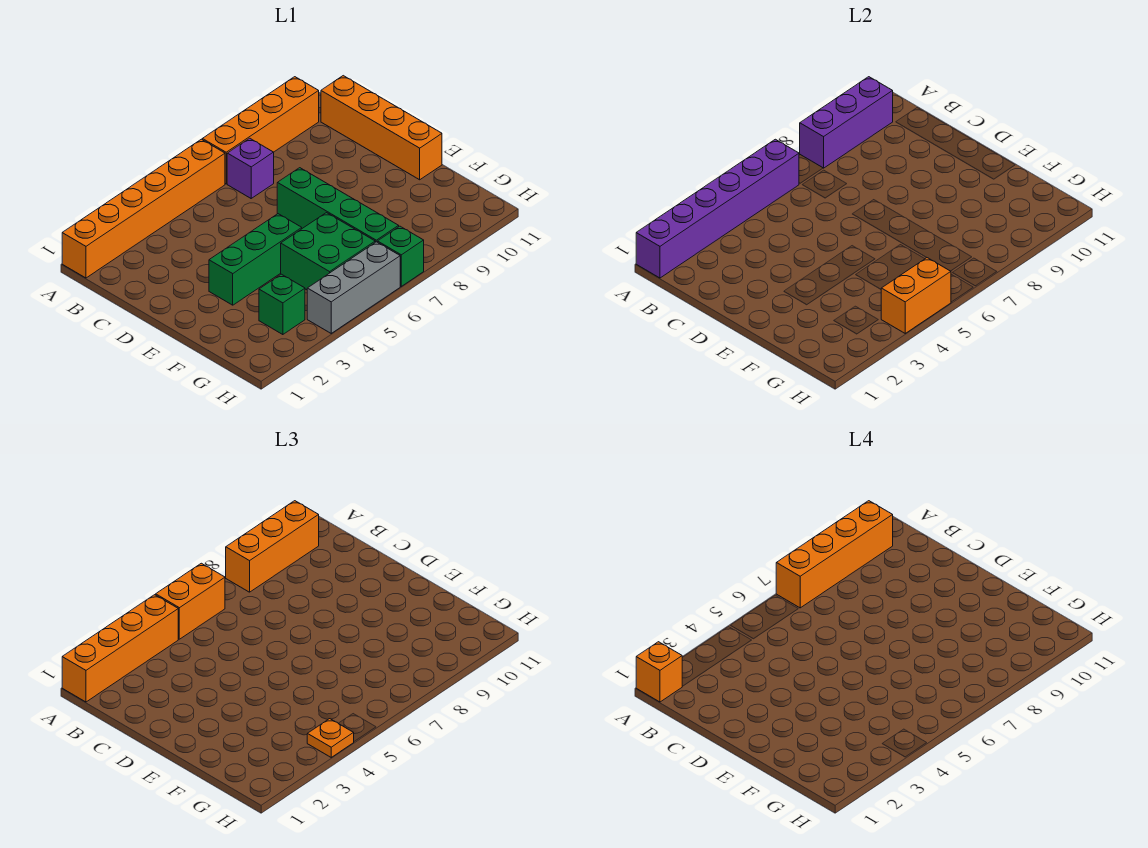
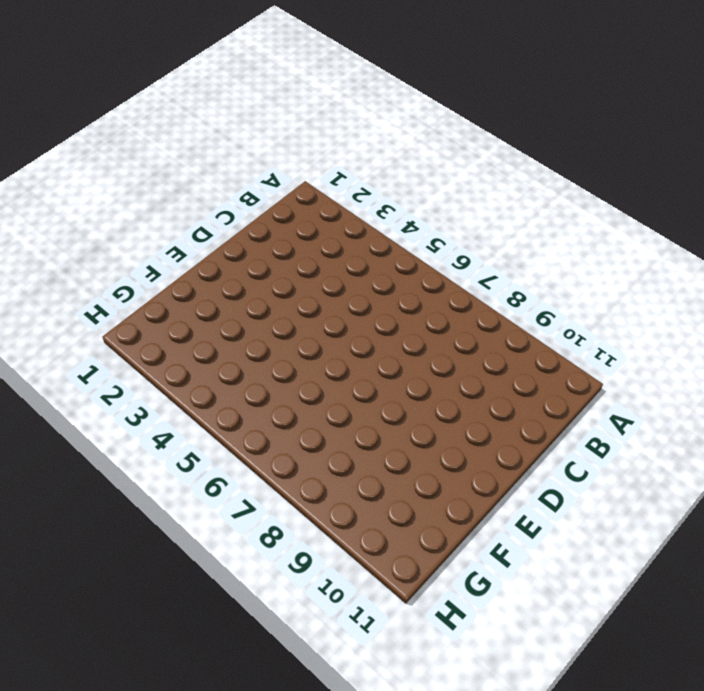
none -> orange brick A1:A6 level 1
none -> orange brick A7:A10 level 1
none -> purple brick B7 level 1

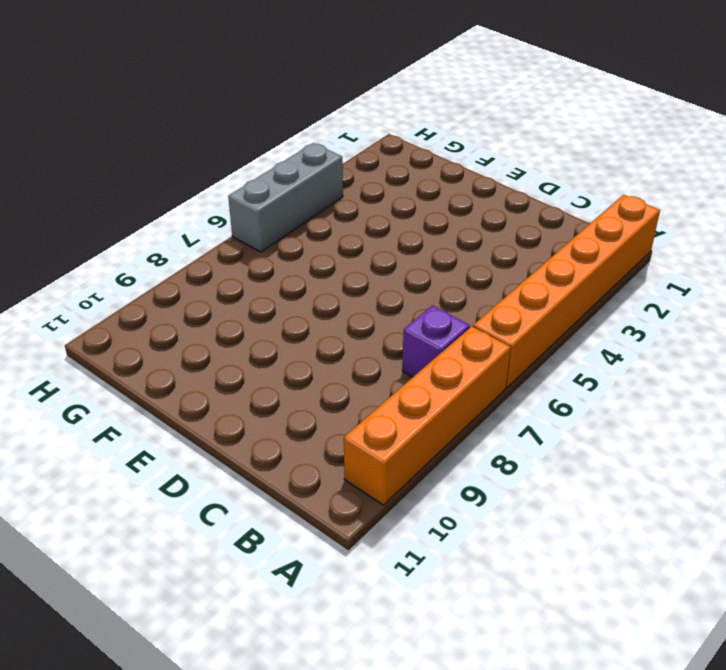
none -> orange brick B11:E11 level 1
none -> green brick D7:G7 level 1
none -> green brick E3:E5 level 1

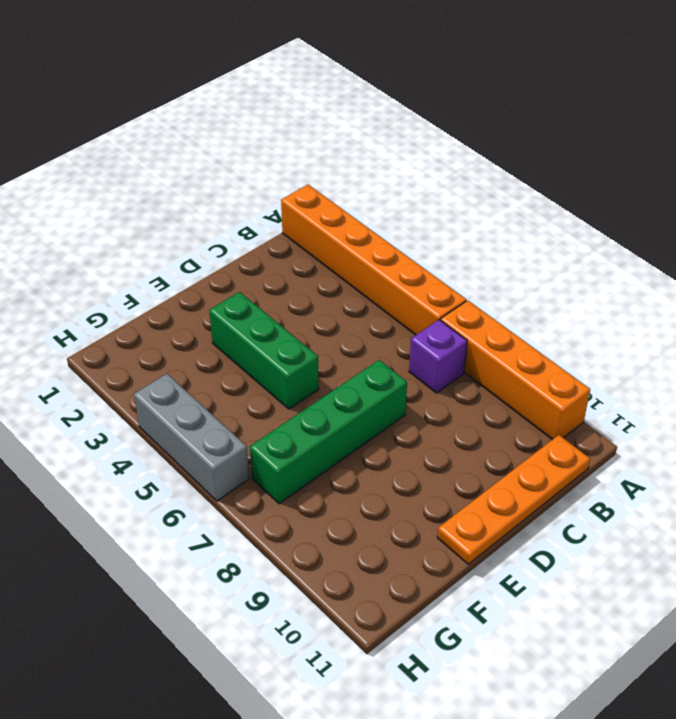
orange plate B11:E11 level 1 -> orange brick B11:E11 level 1
none -> green brick F5:G6 level 1
none -> green brick G3 level 1
none -> green brick H7 level 1

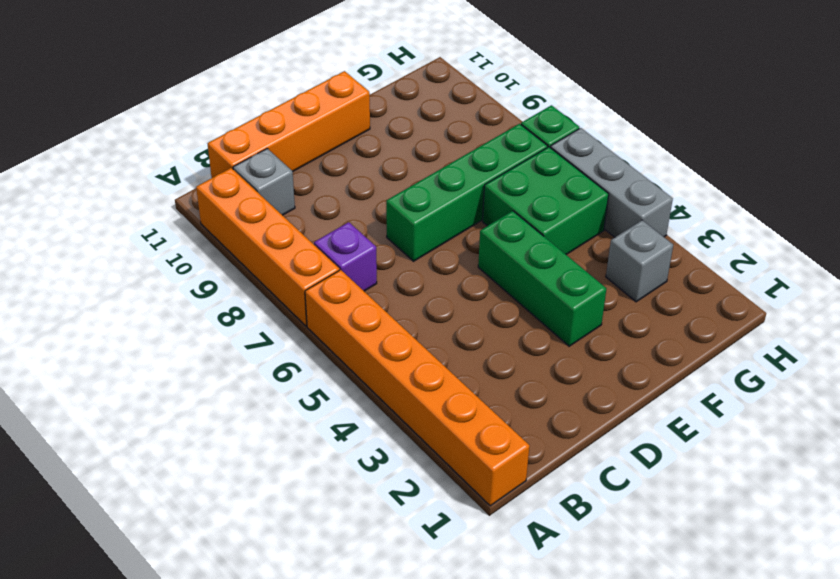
grey brick B10 level 1 -> none
grey brick G3 level 1 -> green brick G3 level 1
none -> purple brick A1:A6 level 2
none -> purple brick A8:A10 level 2
none -> orange brick H4:H5 level 2

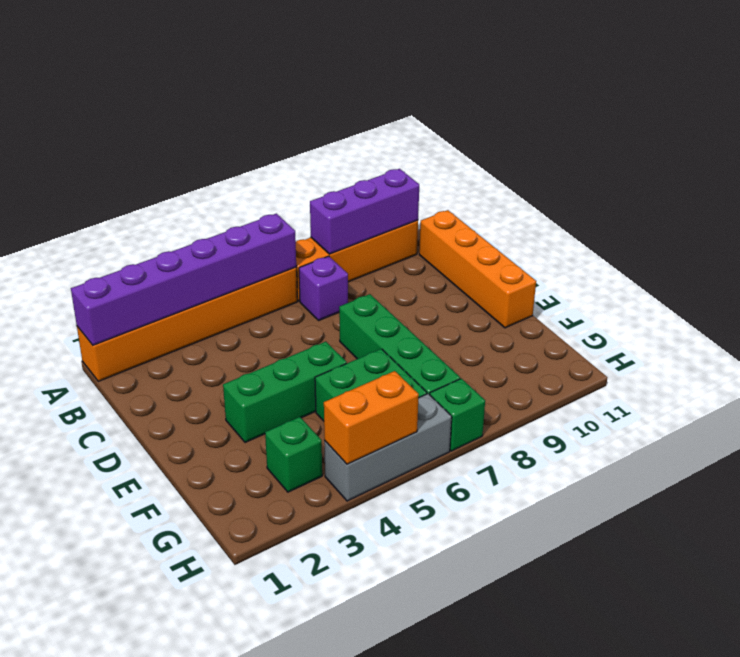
none -> orange brick A1:A4 level 3
none -> orange brick A5:A6 level 3
none -> orange brick A8:A10 level 3

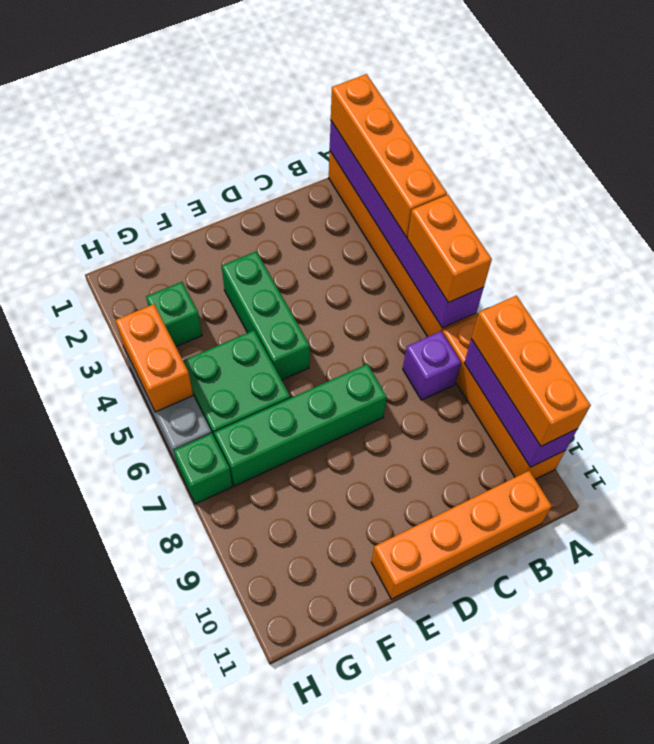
none -> orange plate H4 level 3
none -> orange brick A1 level 4
none -> orange brick A7:A10 level 4

